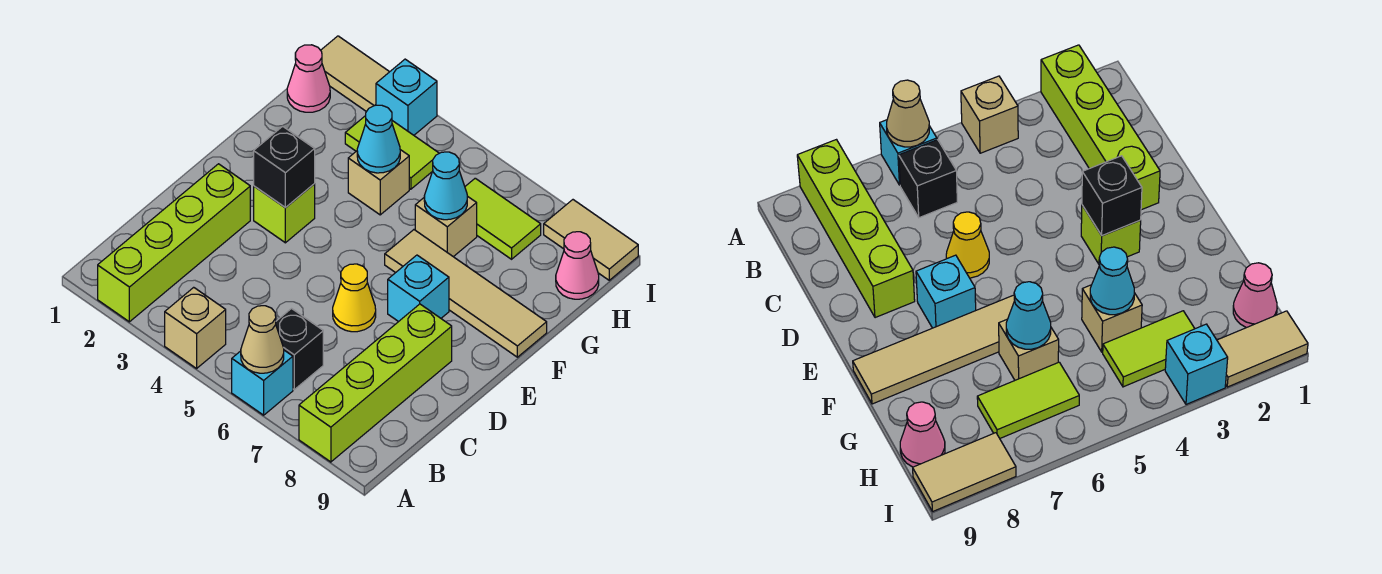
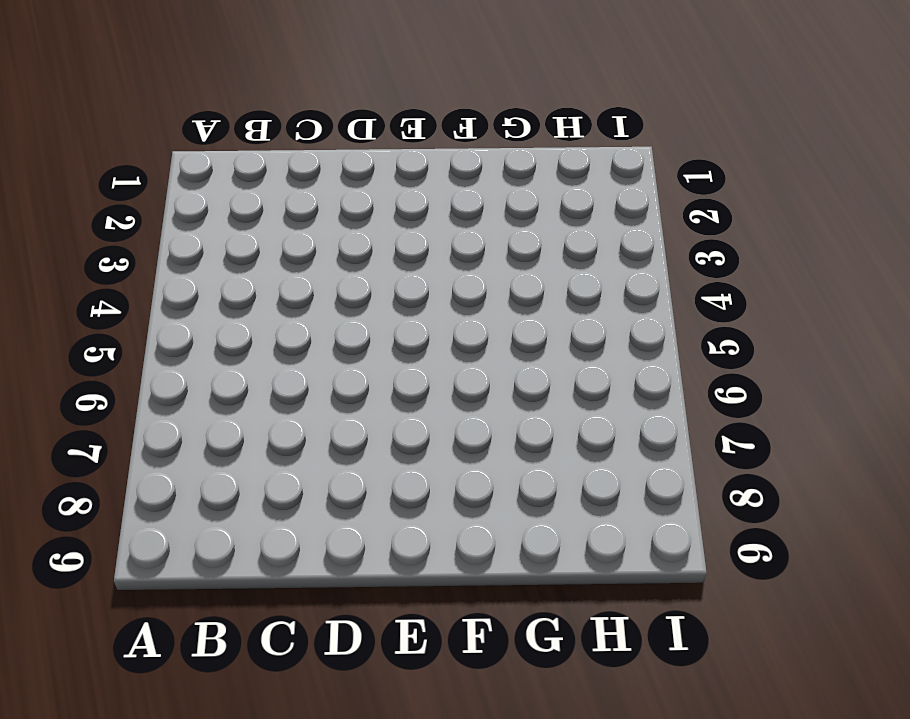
none -> lime brick A2:D2 level 1
none -> tan brick A4 level 1
none -> cyan brick A6 level 1

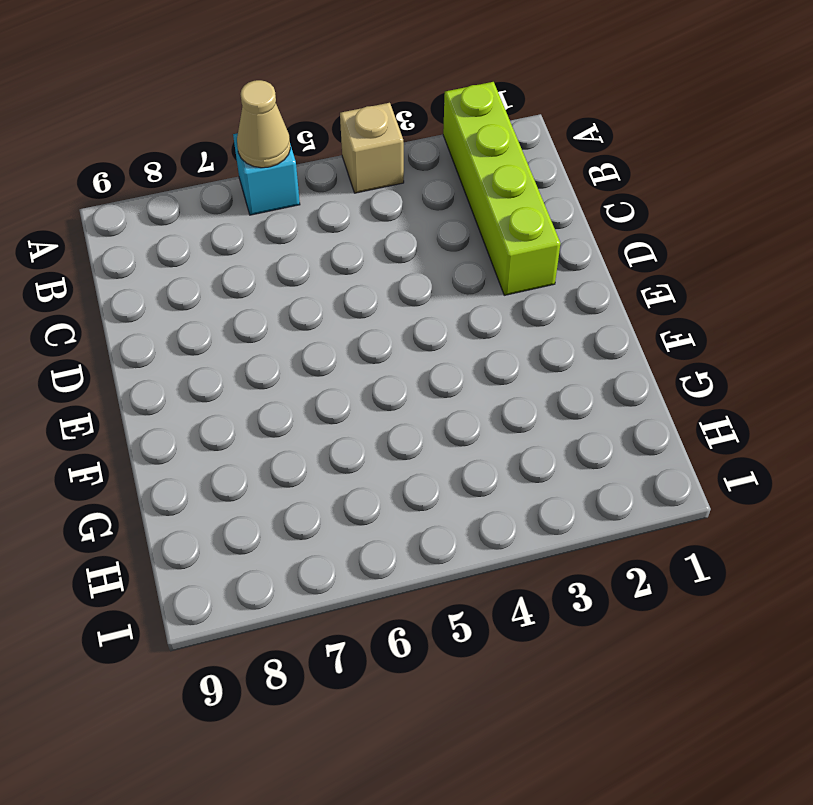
none -> lime brick A8:D8 level 1
none -> black brick B6 level 1
none -> yellow cone D6 level 1

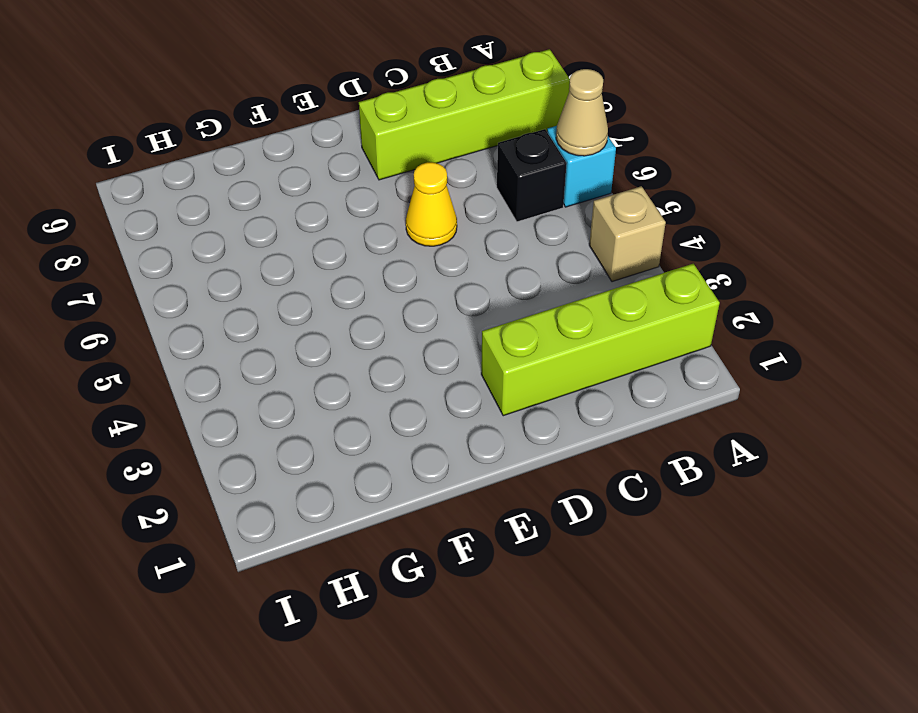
none -> lime brick E3 level 1
none -> cyan brick E7 level 1
none -> tan tile F6:F9 level 1

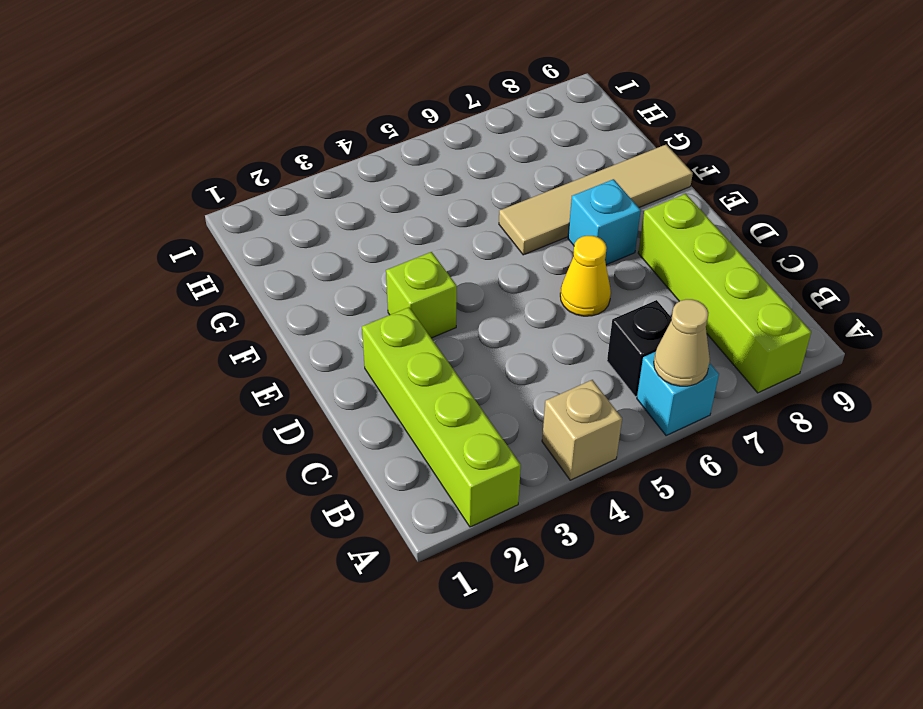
none -> tan brick G4 level 1
none -> tan brick G6 level 1
none -> pink cone H1 level 1

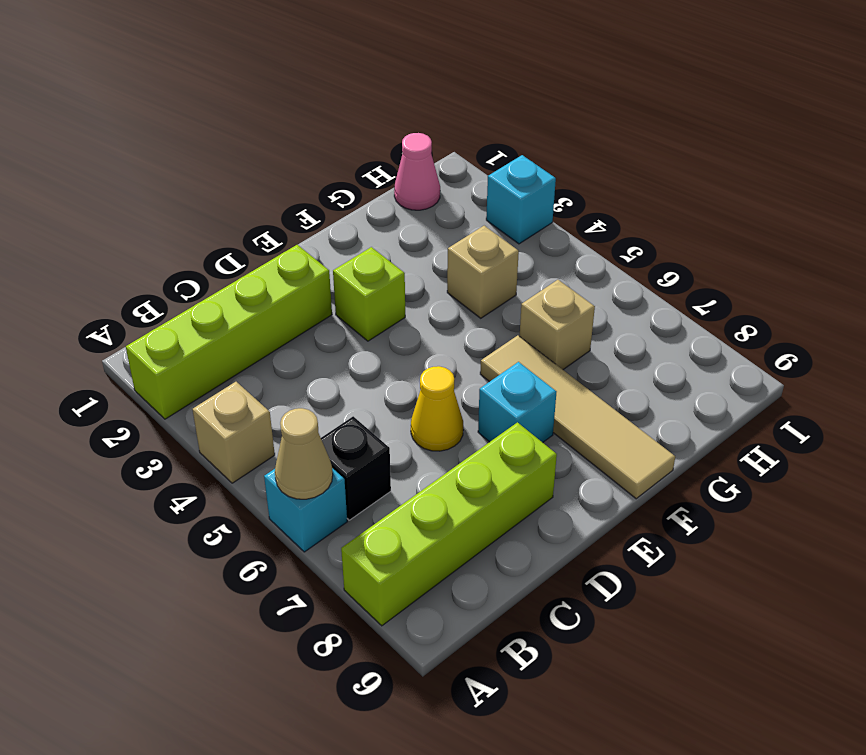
none -> lime tile H3:H4 level 1
none -> lime tile H6:H7 level 1
none -> pink cone H9 level 1

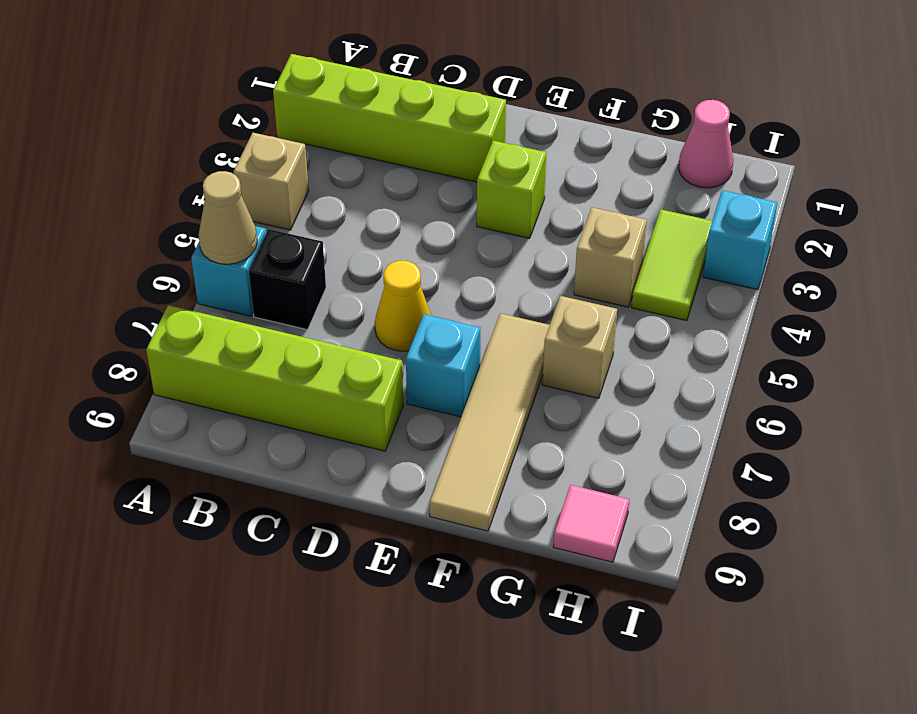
pink tile H9 level 1 -> pink cone H9 level 1
none -> lime tile H6:H7 level 1
none -> tan tile I1:I2 level 1
none -> tan tile I8:I9 level 1

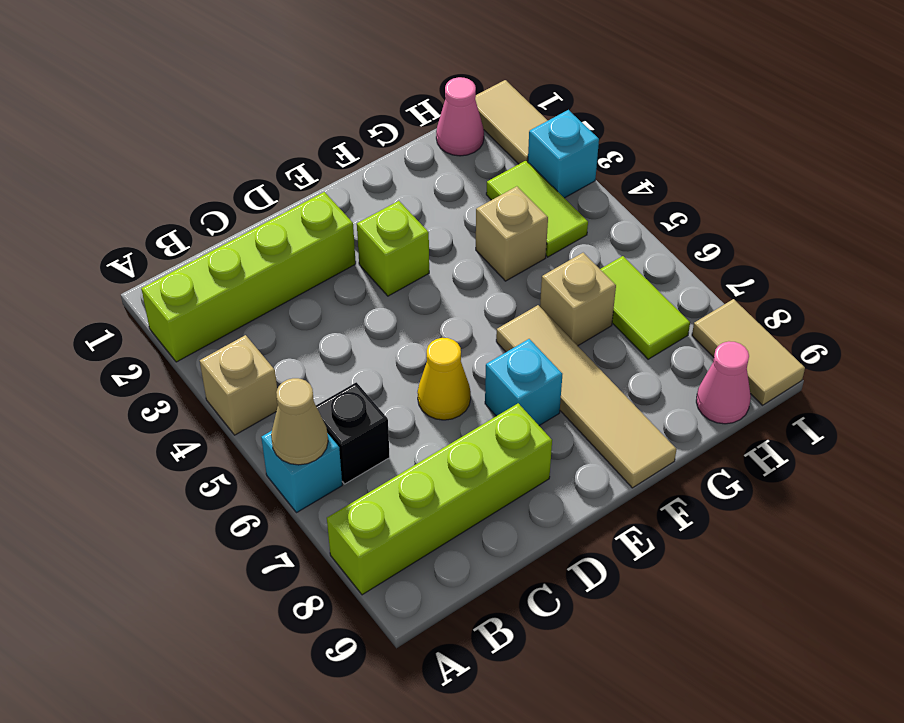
none -> black brick E3 level 2
none -> cyan cone G4 level 2
none -> cyan cone G6 level 2

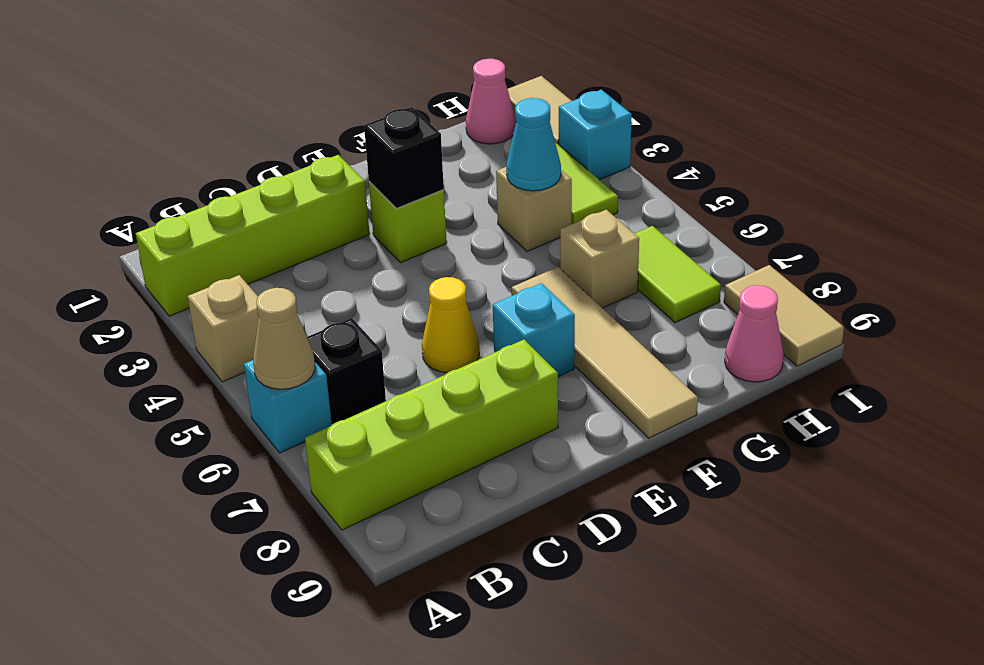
none -> cyan cone G6 level 2

